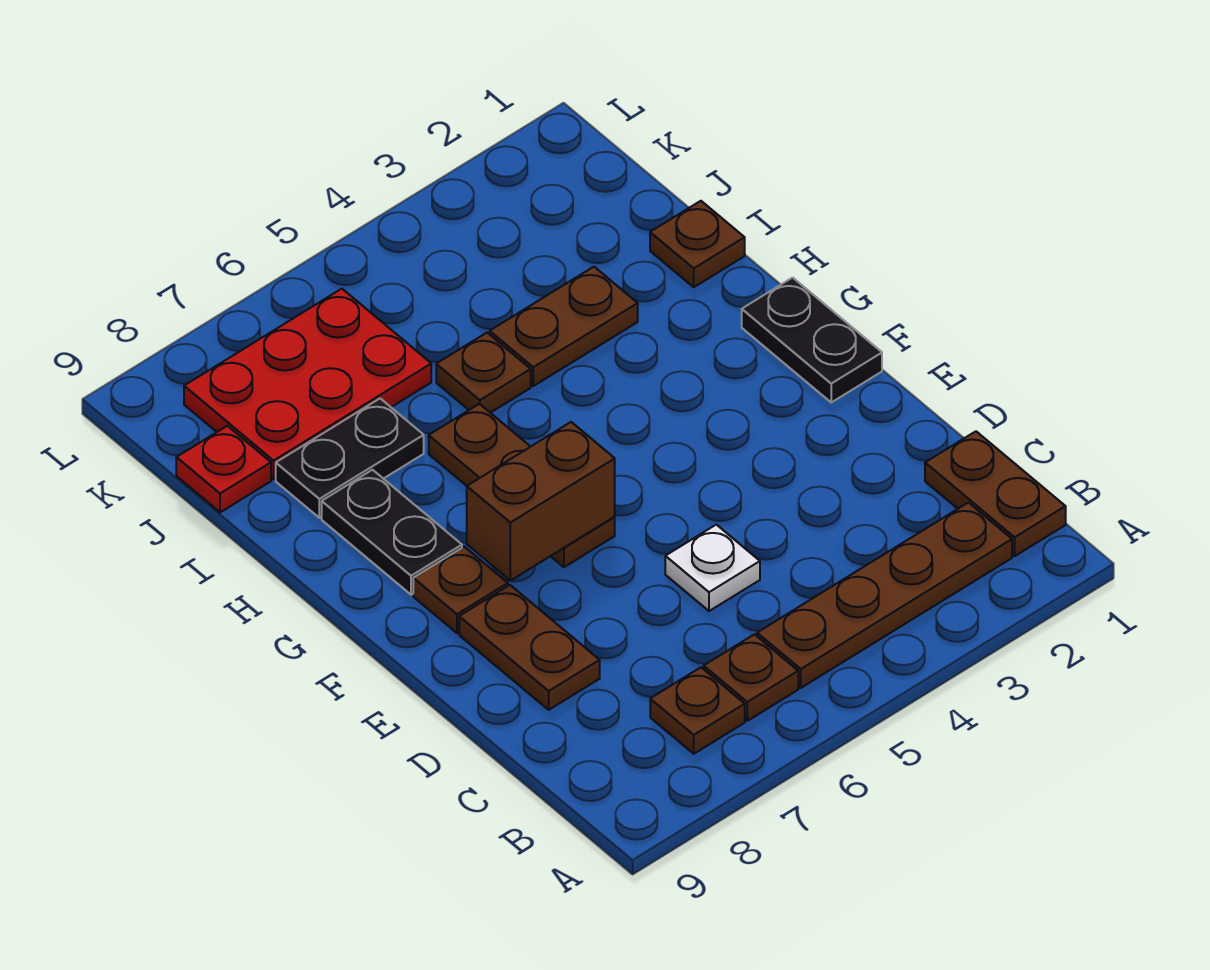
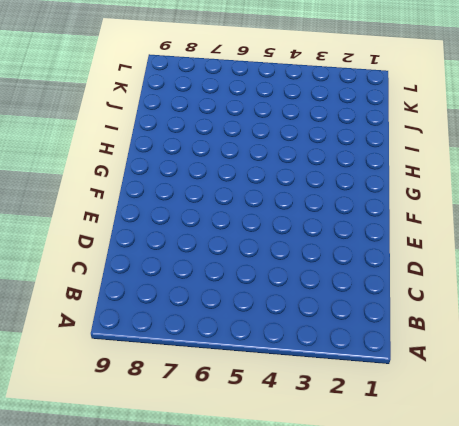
none -> brown plate B1:C1 level 1
none -> brown plate B2:B5 level 1
none -> brown plate B6 level 1

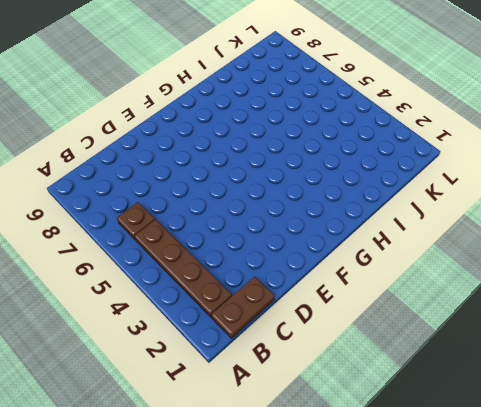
none -> brown plate B7 level 1
none -> white plate D5 level 1
none -> brown plate D8:E8 level 1

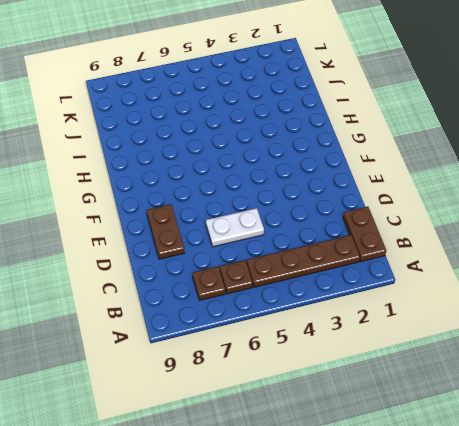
white plate D5:D6 level 1 -> white plate D5 level 1
none -> black plate F1:G1 level 1
none -> brown plate F6:H6 level 1
none -> brown plate F8 level 1

